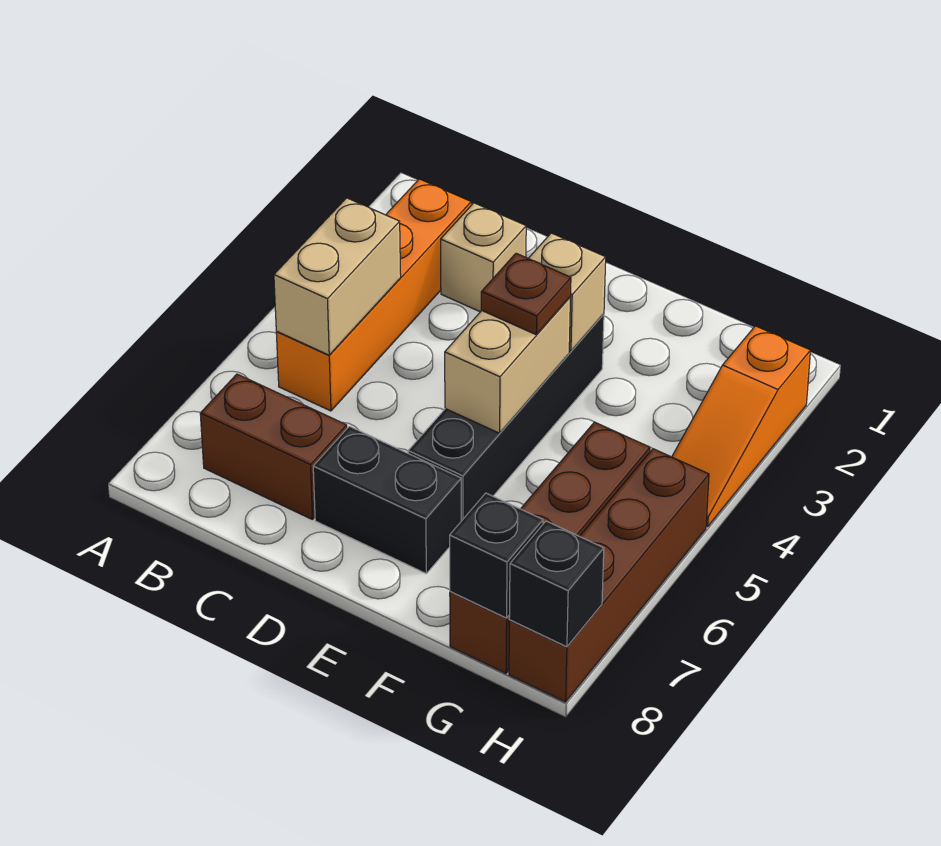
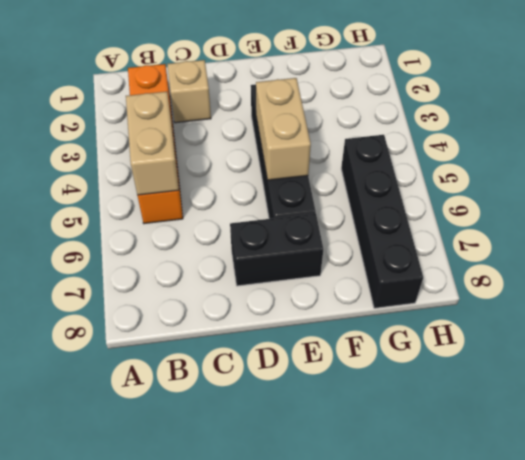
black brick G5:G8 level 1 -> brown brick G5:G8 level 1
none -> brown brick B7:C7 level 1
none -> orange slope H2:H4 level 1 top 2
none -> brown brick H5:H8 level 1

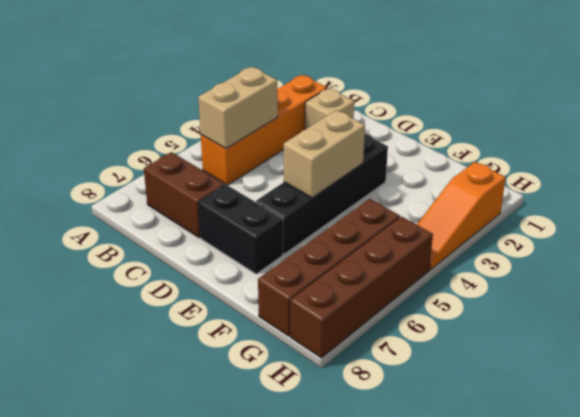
none -> tan brick E3 level 2
none -> black brick G8 level 2
none -> black brick H8 level 2

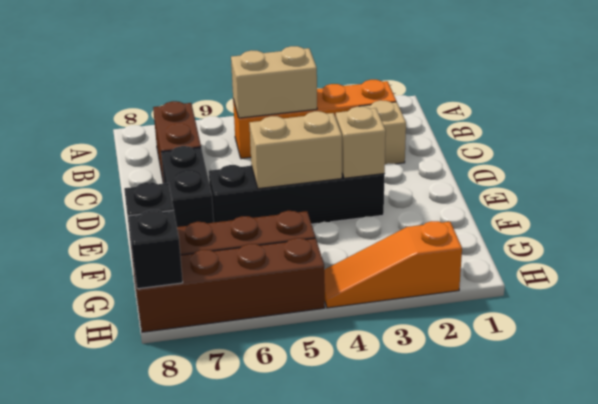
none -> brown plate E4 level 3

